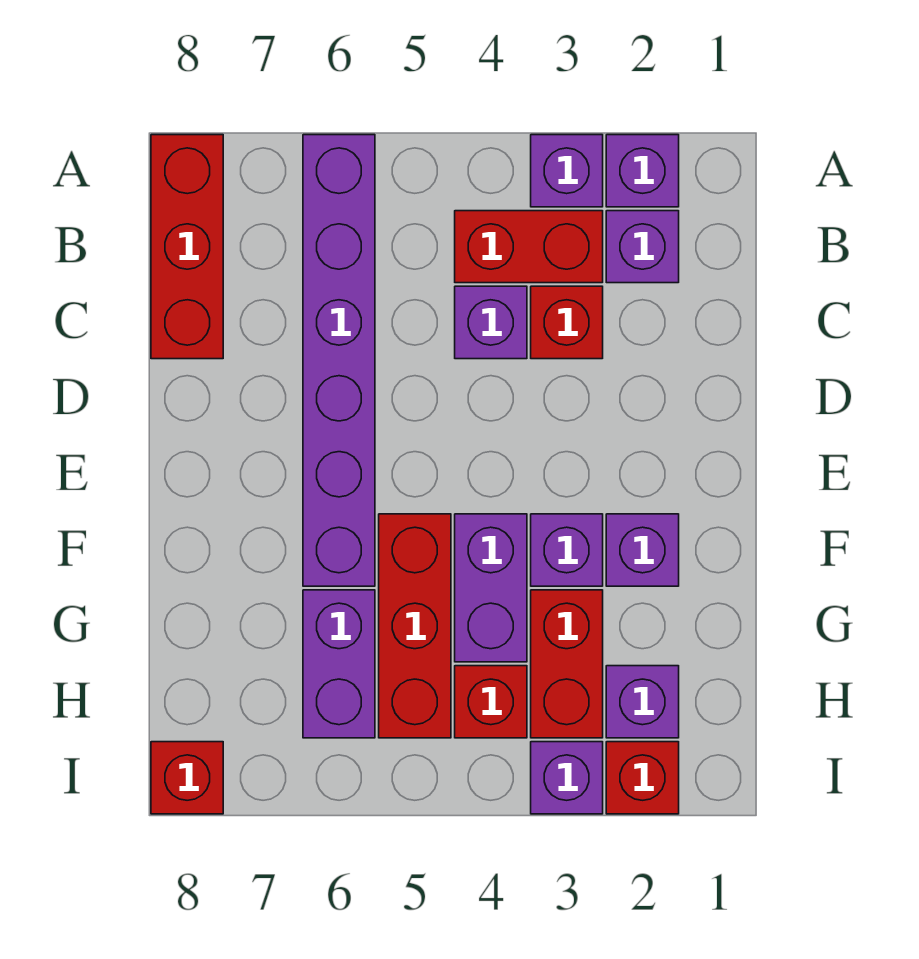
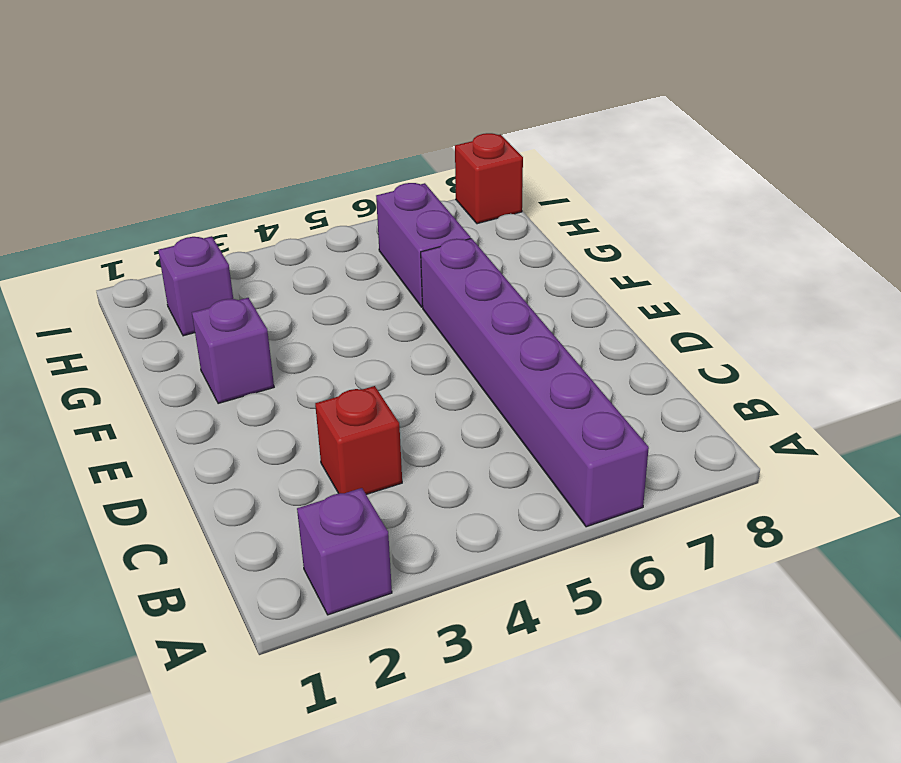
none -> purple brick A3 level 1
none -> red brick A8:C8 level 1
none -> purple brick B2 level 1

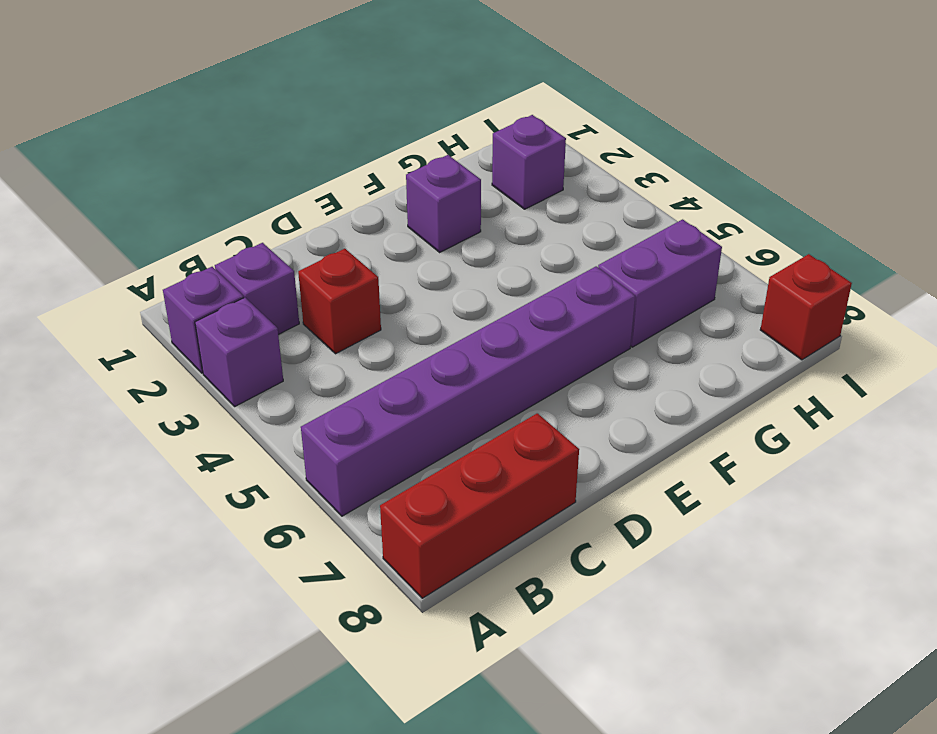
none -> red brick B3:B4 level 1
none -> purple brick C4 level 1
none -> purple brick F3 level 1

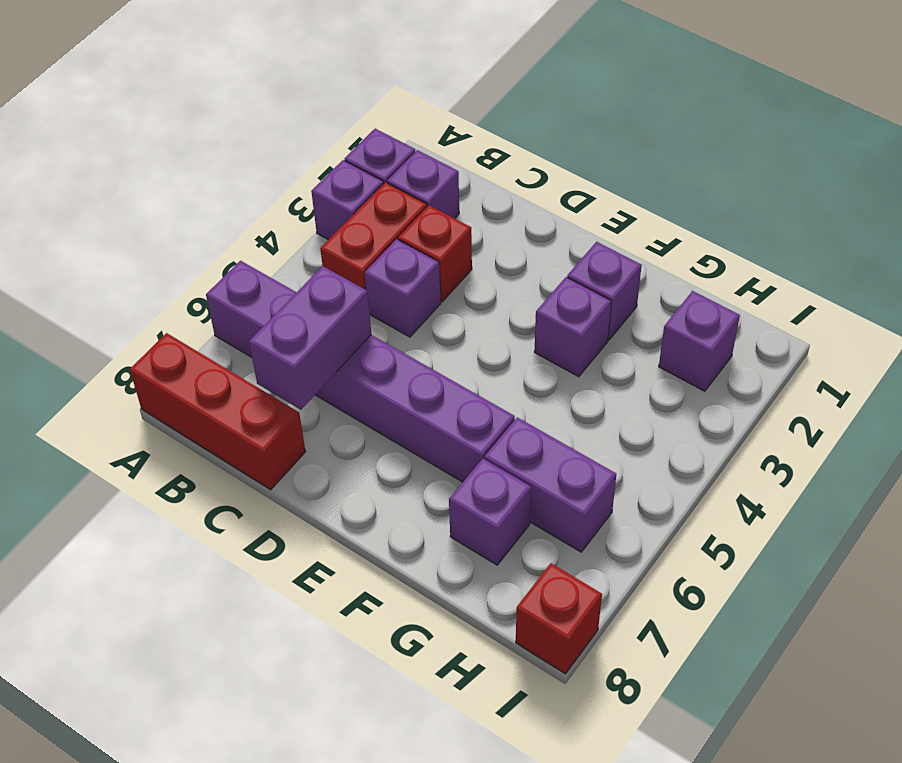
purple brick C6:C7 level 2 -> purple brick F4:G4 level 1
purple brick G7 level 1 -> purple brick I3 level 1
none -> red brick F5:H5 level 1
none -> red brick G3:H3 level 1
none -> red brick H4 level 1

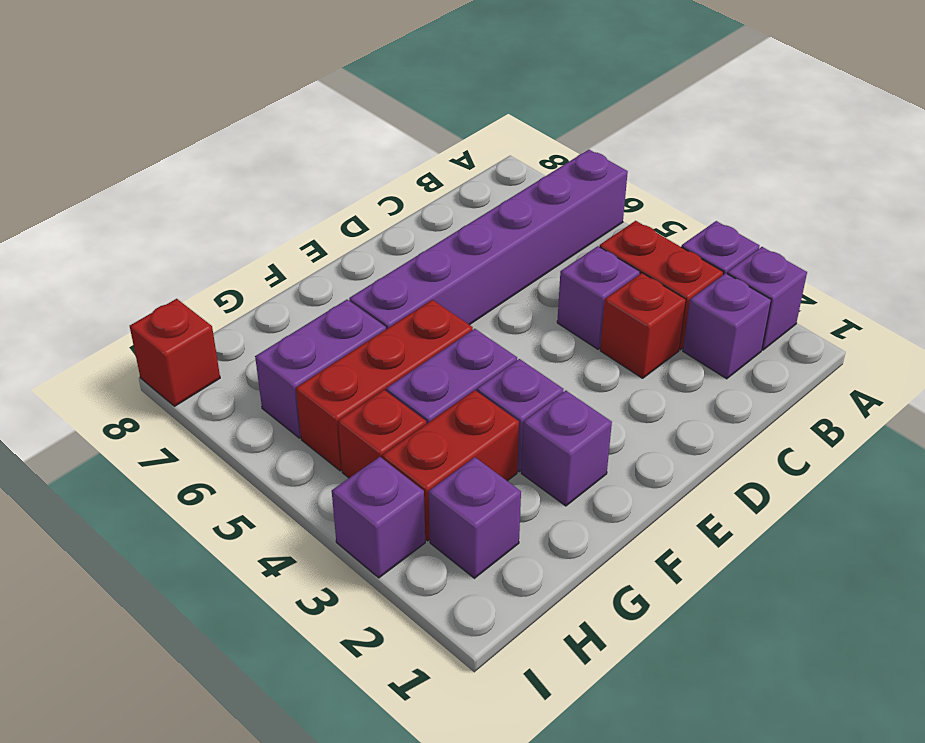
none -> red brick A8:C8 level 1
none -> red brick I2 level 1

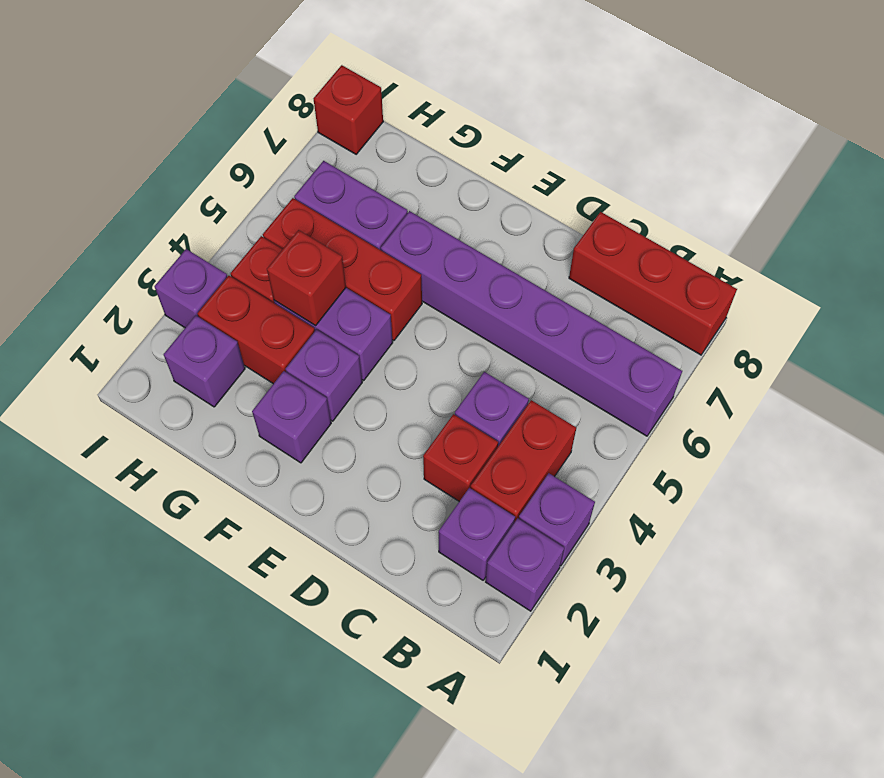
red brick G4 level 2 -> red brick I2 level 1

